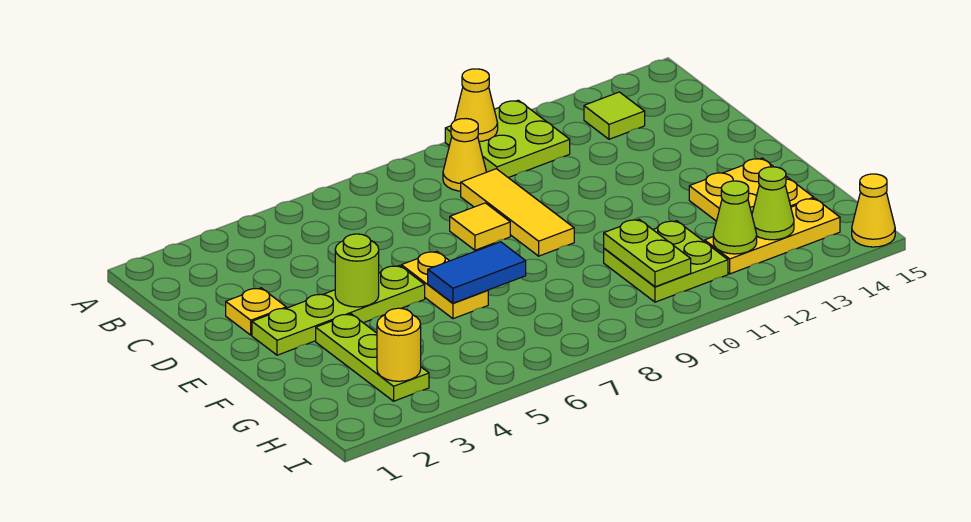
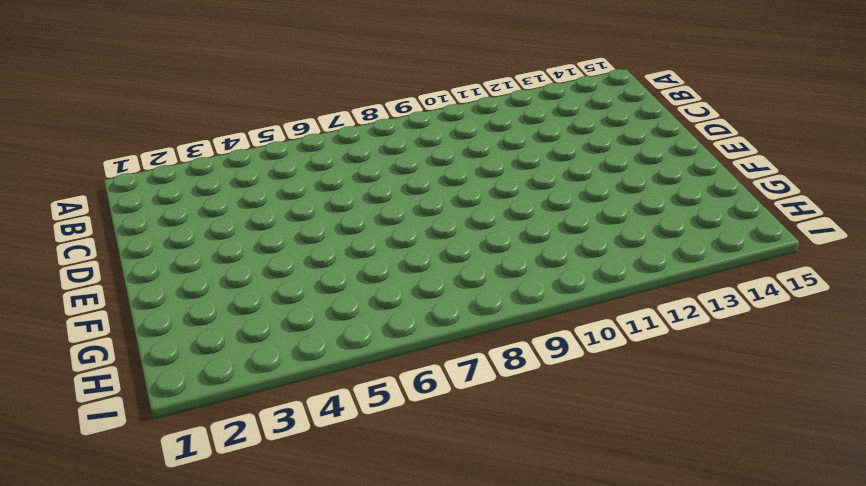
none -> lime plate A10:B11 level 1
none -> yellow cone B9 level 1
none -> lime tile B13 level 1

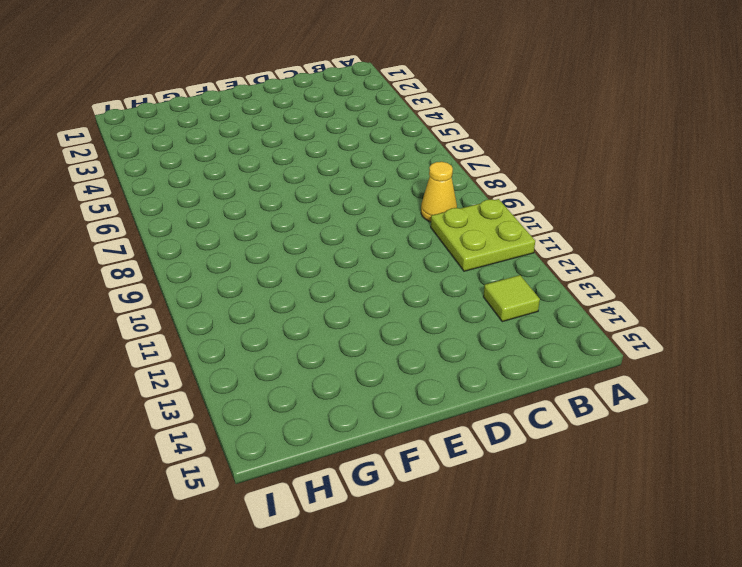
none -> yellow tile C9:E9 level 1
none -> yellow plate D2 level 1
none -> yellow tile D8 level 1

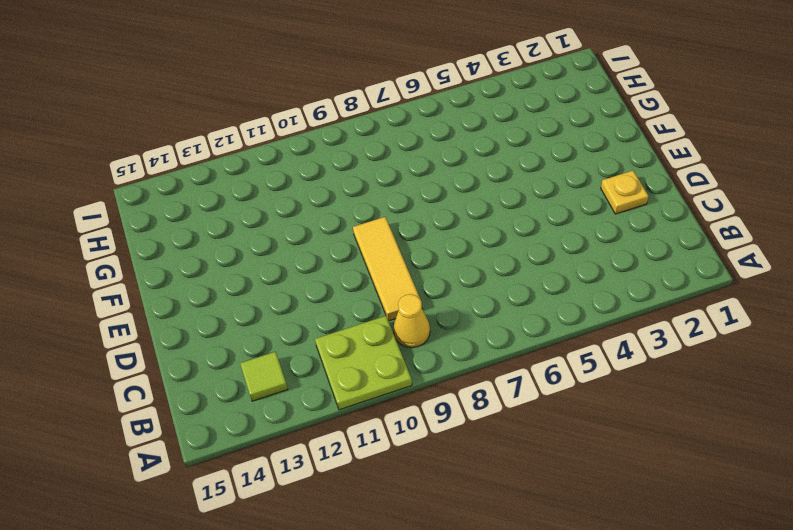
none -> yellow tile D8 level 1
none -> lime plate E2:E5 level 1
none -> yellow plate E6:F6 level 1

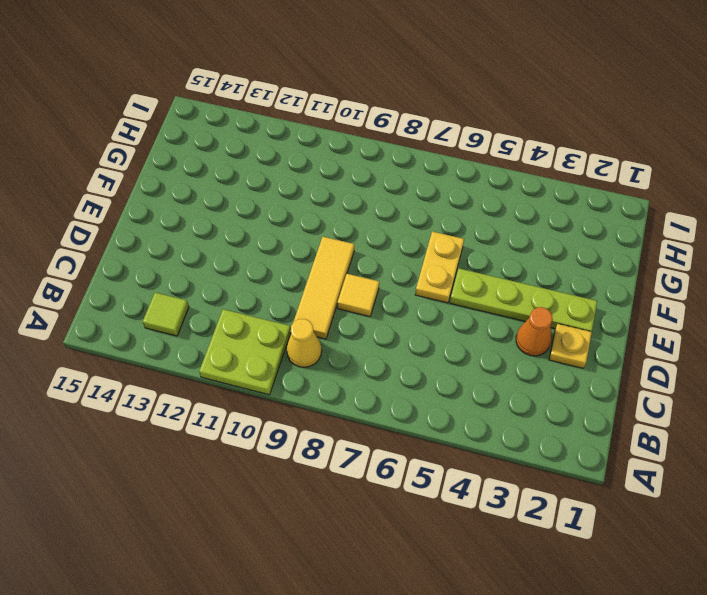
orange cone D3 level 1 -> none
none -> lime plate F3:H3 level 1
none -> yellow plate F13:G14 level 1
none -> lime plate G10:H11 level 1

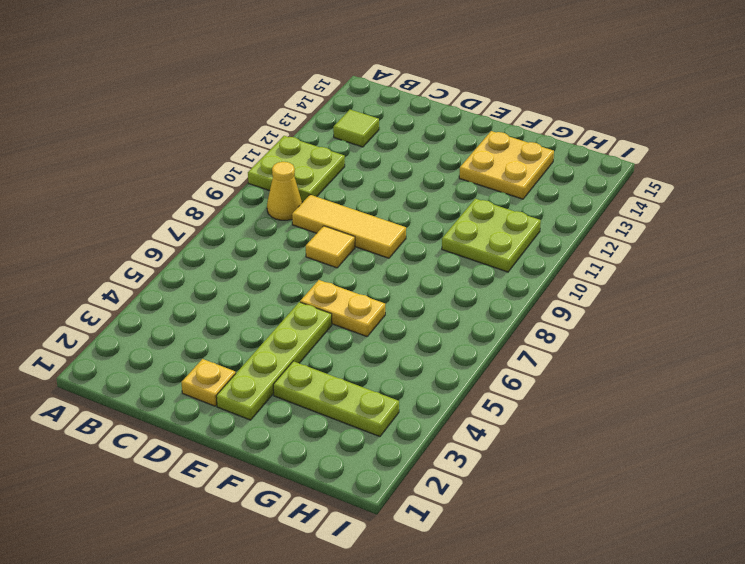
none -> yellow plate H12:H14 level 1
none -> yellow cone I15 level 1
none -> yellow cone A10 level 2

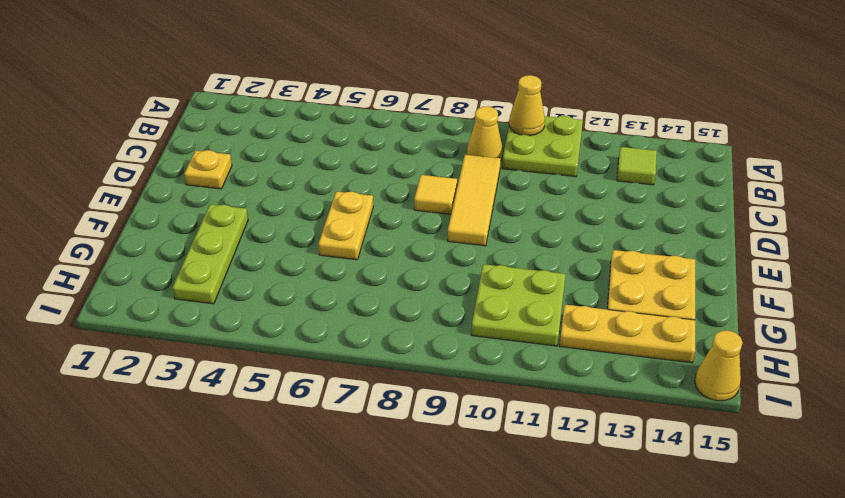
none -> lime plate E2:E5 level 1
none -> lime round brick E4 level 2
none -> blue tile F6:F7 level 2

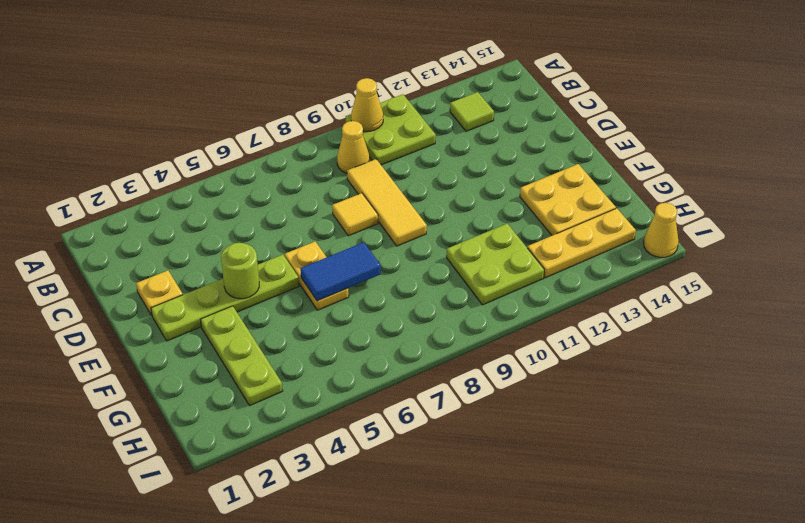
none -> lime plate G10:H10 level 2
none -> yellow round brick H3 level 2
none -> lime cone H12 level 2

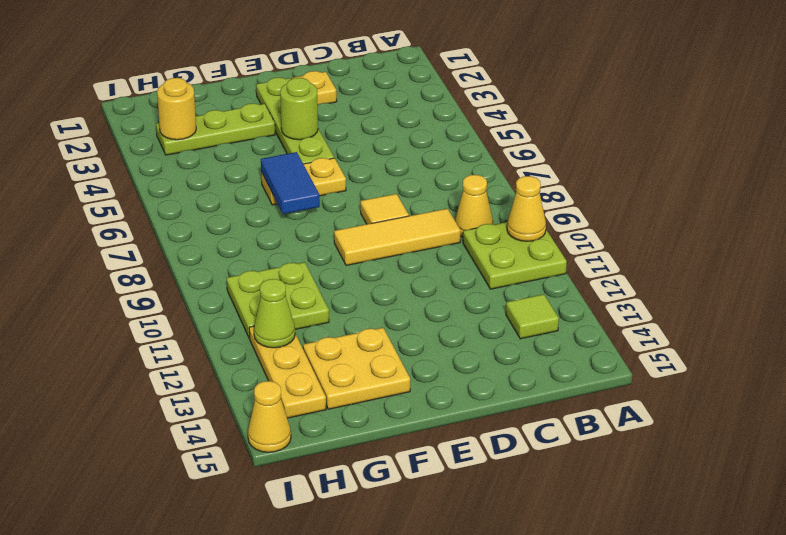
none -> lime plate G10:H10 level 2
none -> lime cone H13 level 2

